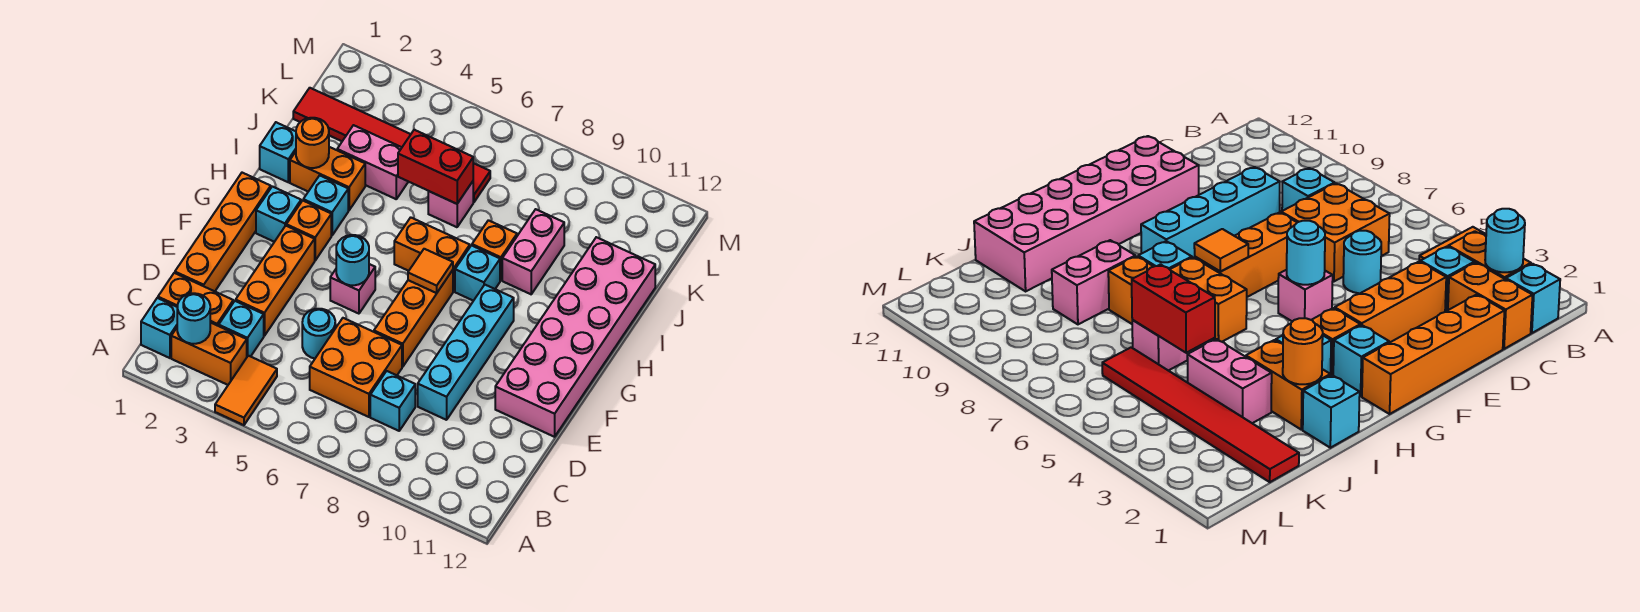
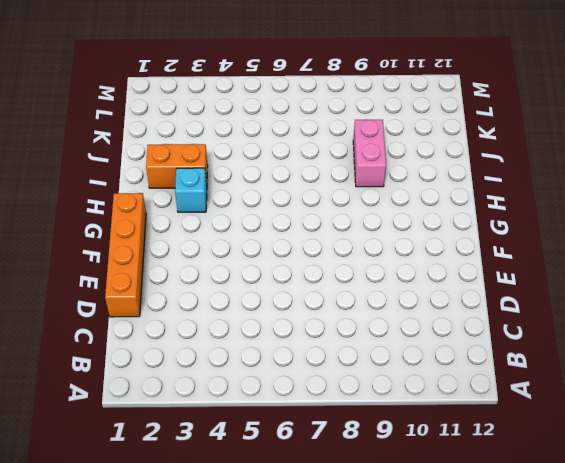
none -> orange tile A4:B4 level 1
none -> cyan brick B1 level 1
none -> orange brick B2:B3 level 1
none -> orange brick C1:C2 level 1

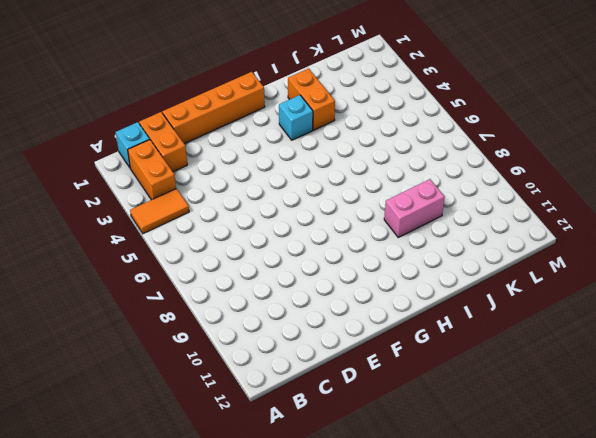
none -> cyan brick C3 level 1
none -> orange brick C6:D7 level 1
none -> cyan brick C8 level 1
none -> orange brick D3:F3 level 1

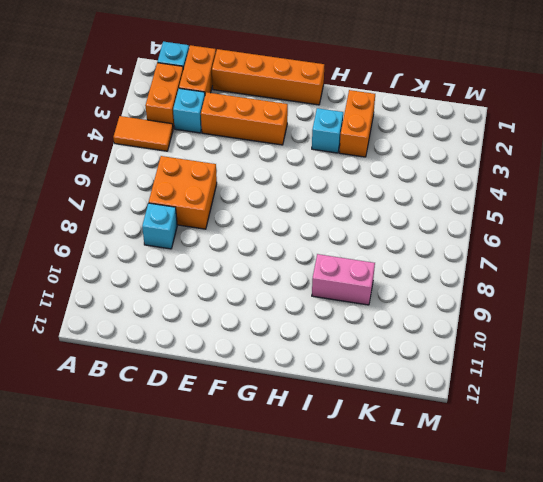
none -> cyan round brick D5 level 1
none -> cyan brick D9:G9 level 1
none -> orange brick E7:G7 level 1
none -> pink brick E11:J12 level 1

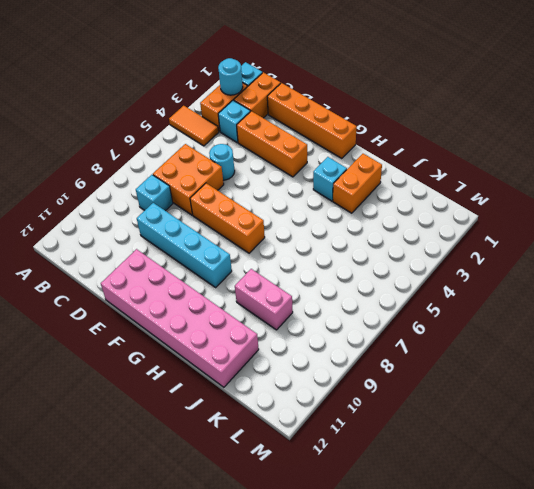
none -> pink brick F5 level 1
none -> cyan brick G2 level 1
none -> orange brick G3 level 1
none -> orange brick H6:H7 level 1

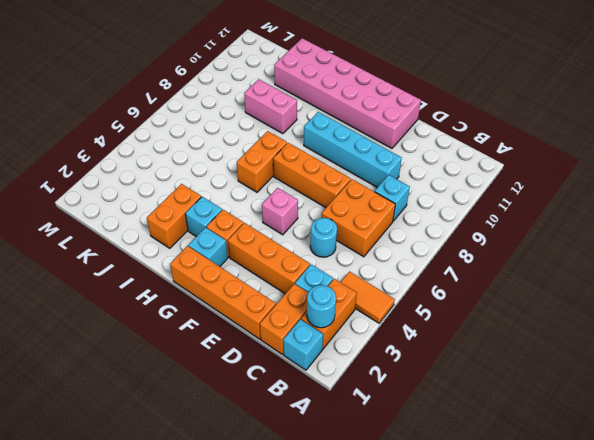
none -> cyan brick H8 level 1
none -> cyan brick I1 level 1
none -> orange brick I8 level 1
none -> pink brick J3:J4 level 1

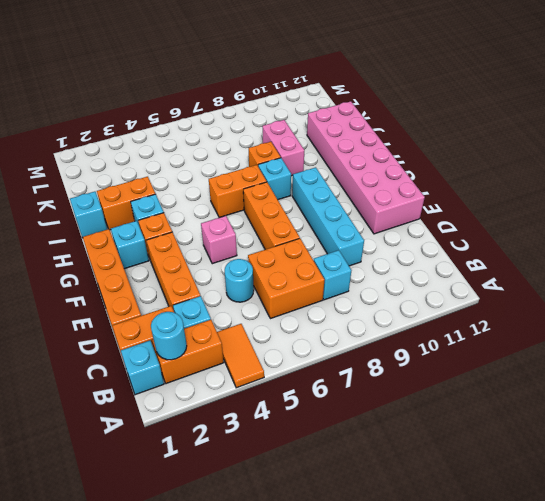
none -> pink brick J3:J4 level 1
none -> pink brick J6 level 1
none -> red tile K1:K6 level 1
none -> cyan round brick F5 level 2

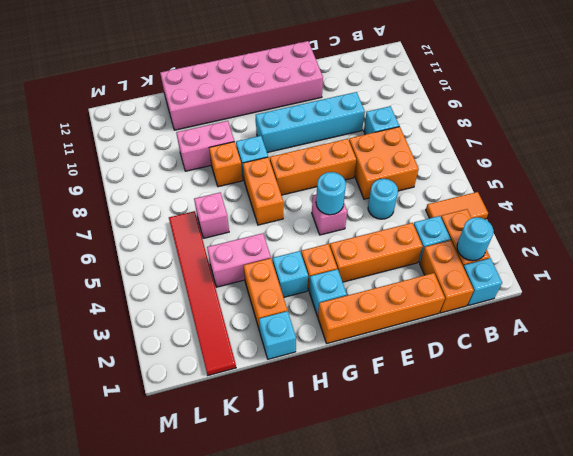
pink brick I4:J4 level 1 -> pink brick J3:J4 level 1
none -> orange tile G7 level 2
none -> orange round brick I2 level 2
none -> red brick J5:J6 level 2

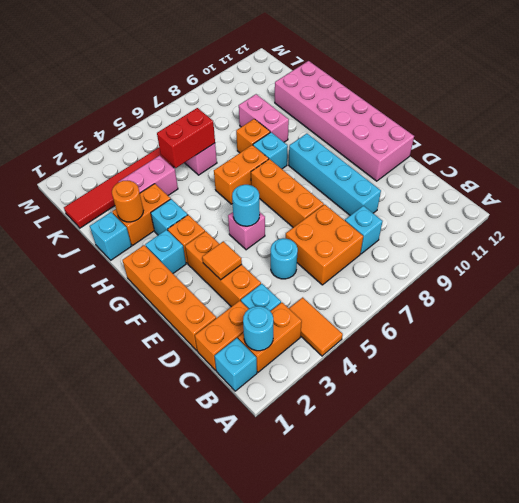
orange tile E3 level 2 -> orange tile G7 level 2

